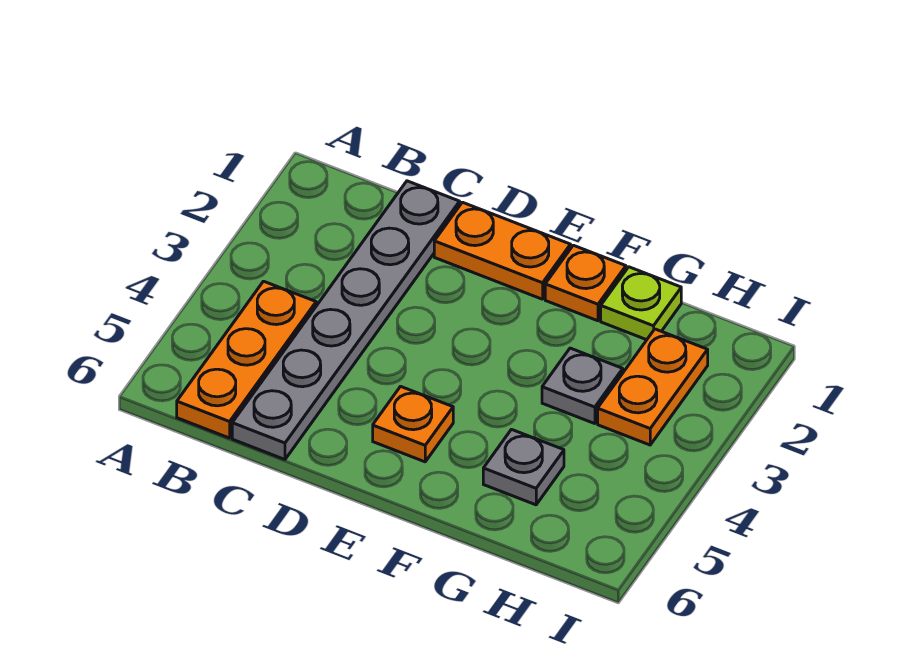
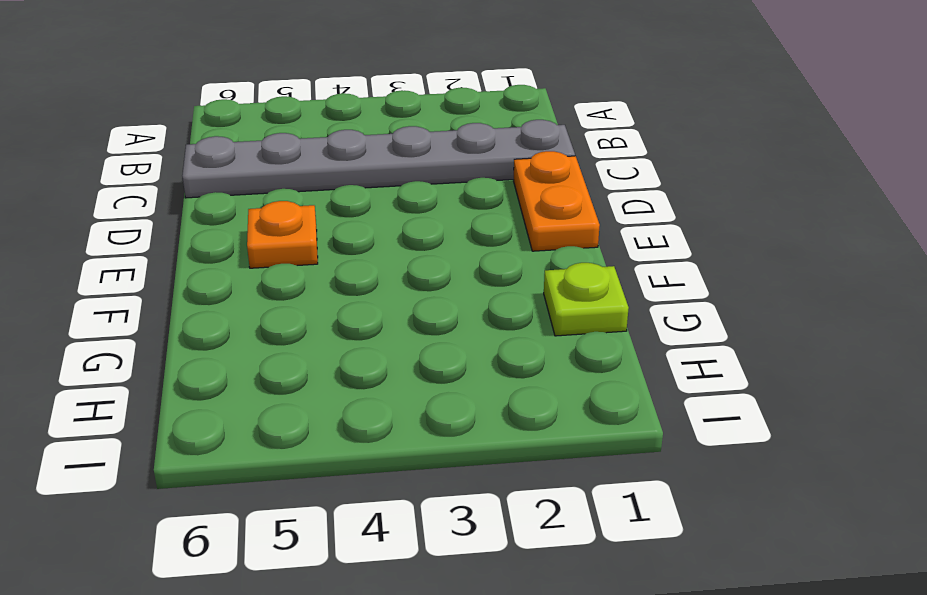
none -> orange plate B4:B6 level 1
none -> orange plate F1 level 1

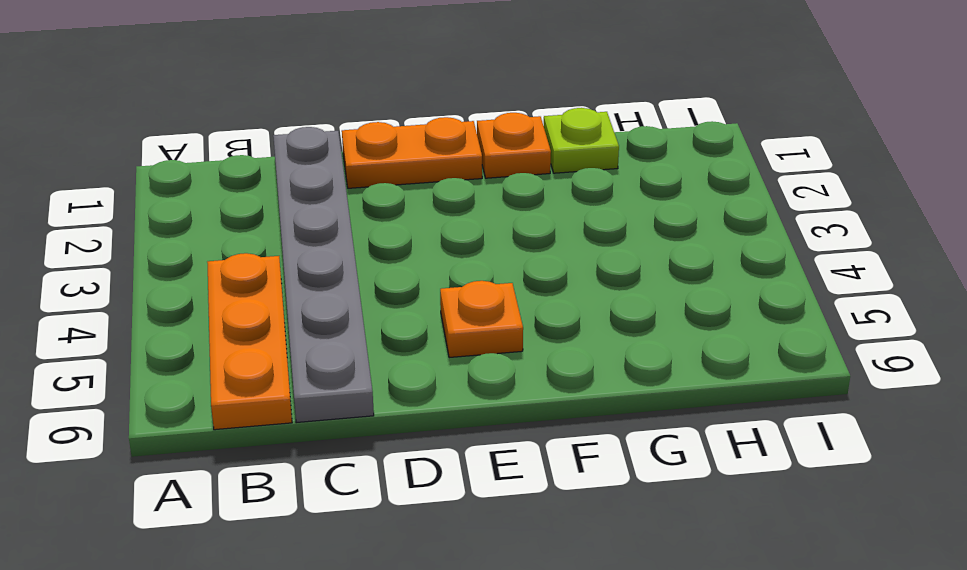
none -> grey plate G3 level 1
none -> grey plate G5 level 1

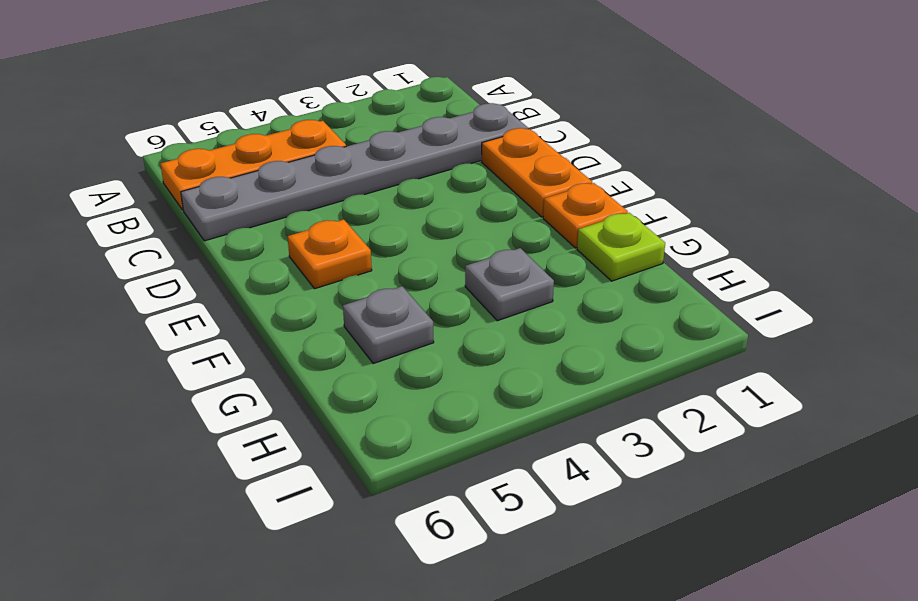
none -> orange plate H2:H3 level 1

